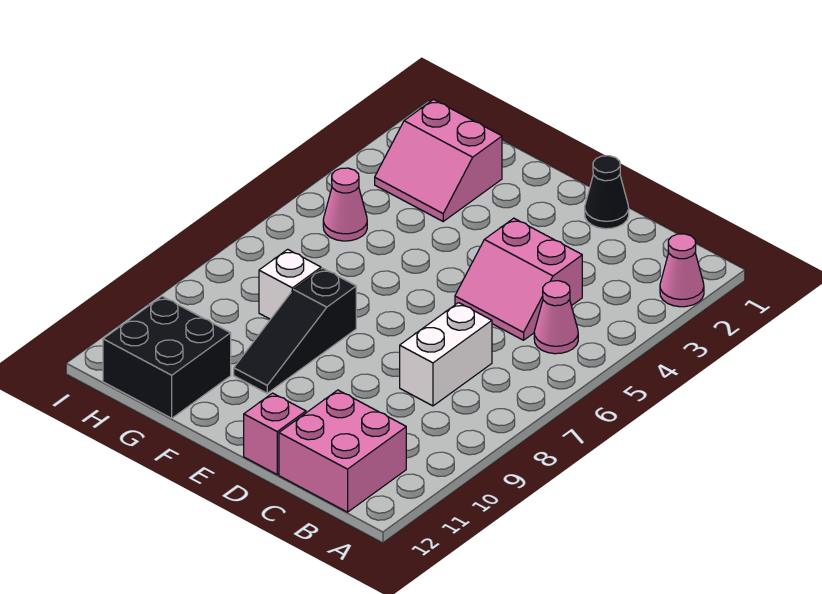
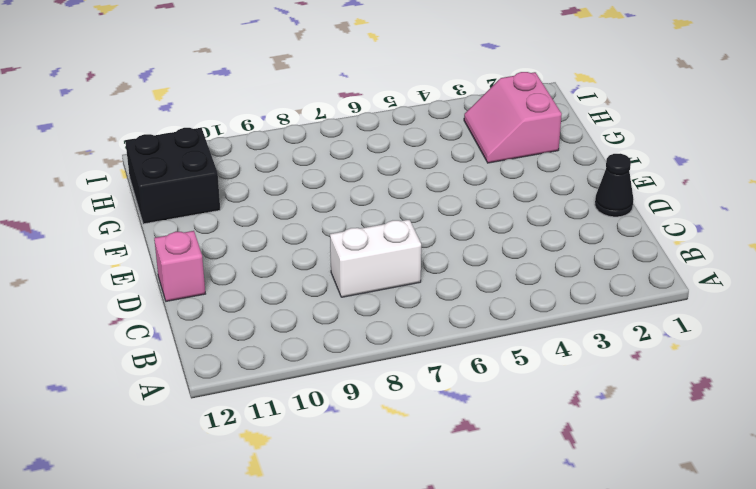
none -> pink cone A2 level 1
none -> pink cone B5 level 1
none -> pink brick B11:C12 level 1

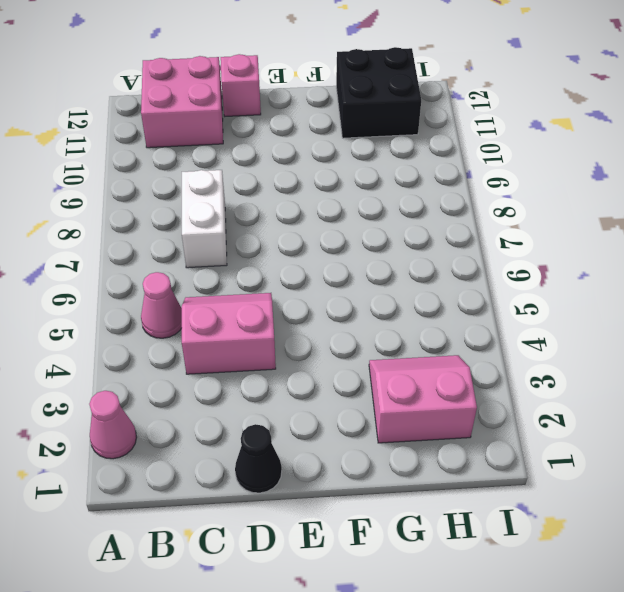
none -> black slope F8:F10 level 1 top 8
none -> white brick G8 level 1
none -> pink cone H5 level 1

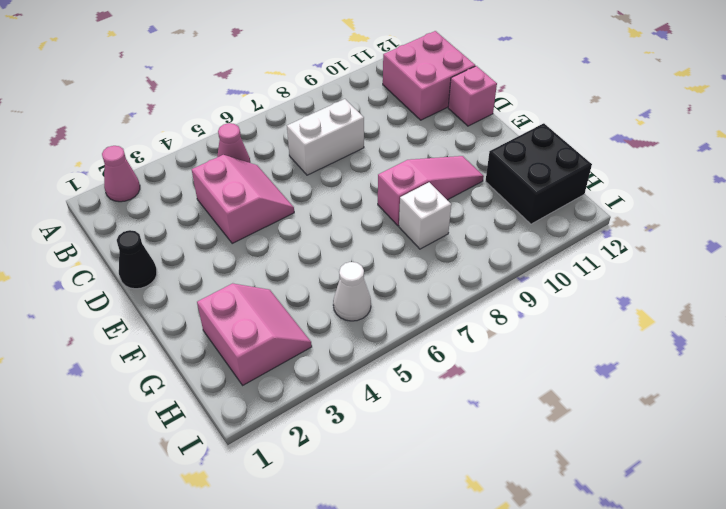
pink slope F8:F10 level 1 top 8 -> black slope F8:F10 level 1 top 8
white cone H5 level 1 -> pink cone H5 level 1

